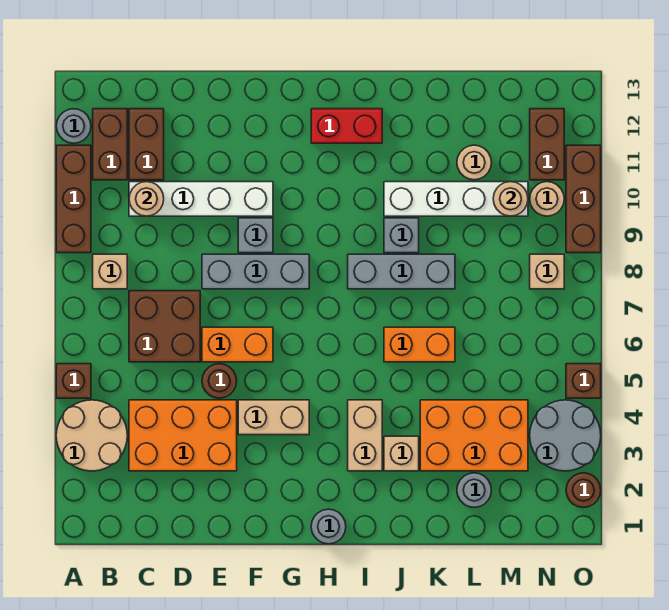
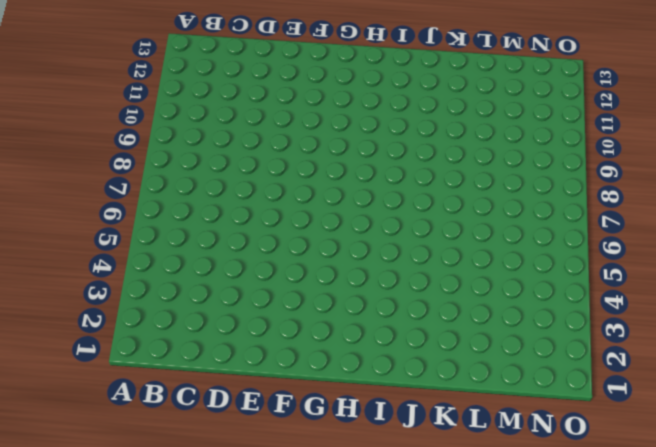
none -> tan round brick A3:B4 level 1
none -> brown brick A5 level 1
none -> brown brick A9:A11 level 1
none -> grey round brick A12 level 1

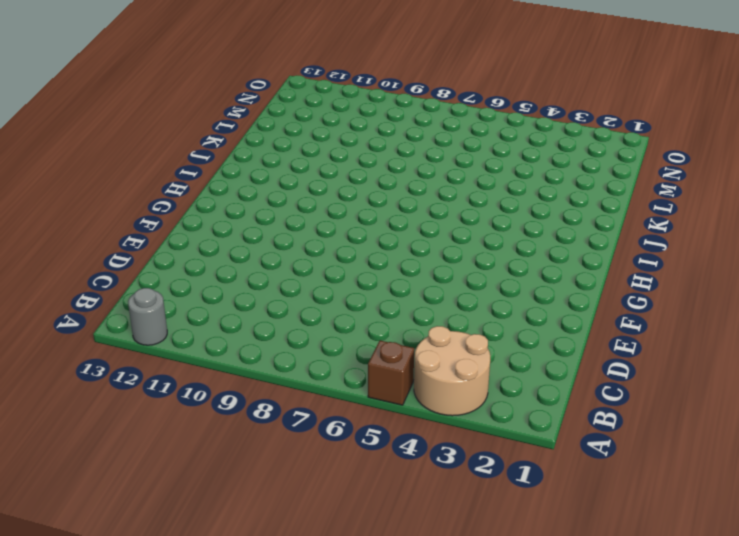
none -> brown brick A9:A11 level 1
none -> tan brick B8 level 1
none -> brown brick B11:B12 level 1
none -> orange brick C3:E4 level 1

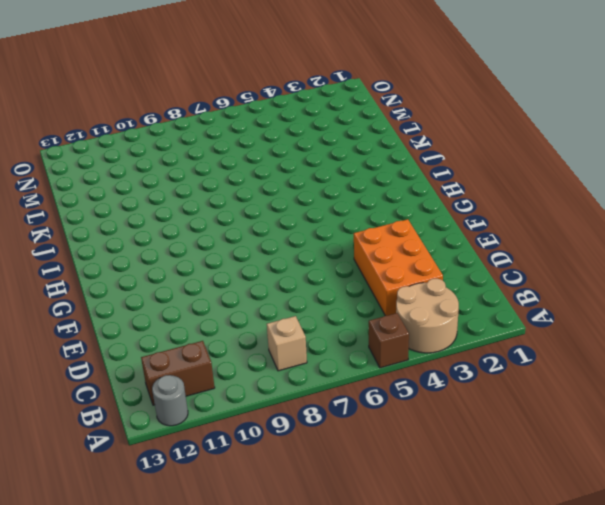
none -> brown brick A9:A11 level 1
none -> brown brick C6:D7 level 1
none -> white brick C10:F10 level 1
none -> brown brick C11:C12 level 1

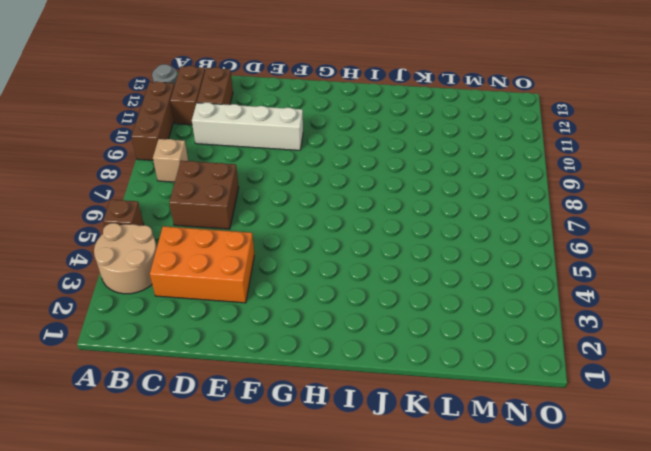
none -> brown round brick E5 level 1
none -> orange brick E6:F6 level 1
none -> grey brick E8:G8 level 1
none -> tan brick F4:G4 level 1

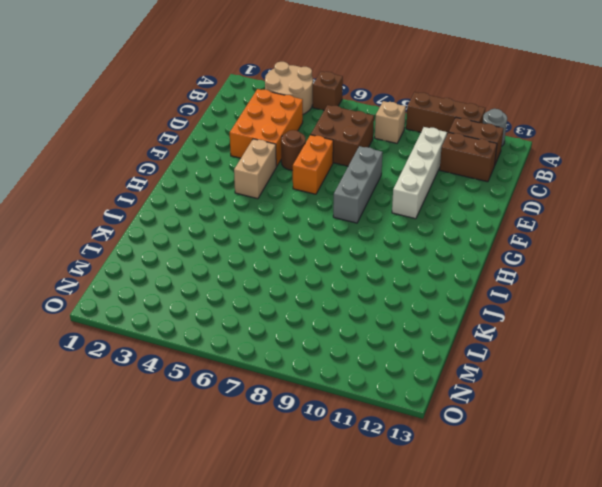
none -> grey brick F9 level 1
none -> grey round brick H1 level 1
none -> red brick H12:I12 level 1
none -> tan brick I3:I4 level 1

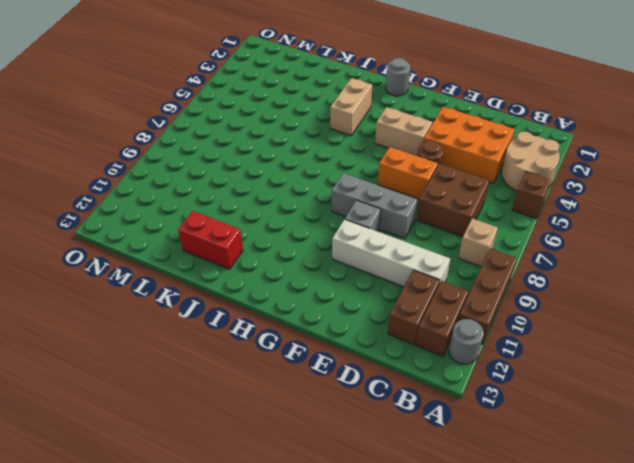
red brick J12:K12 level 1 -> red brick H12:I12 level 1
none -> grey brick I8:K8 level 1
none -> tan brick J3 level 1
none -> orange brick J6:K6 level 1
none -> grey brick J9 level 1

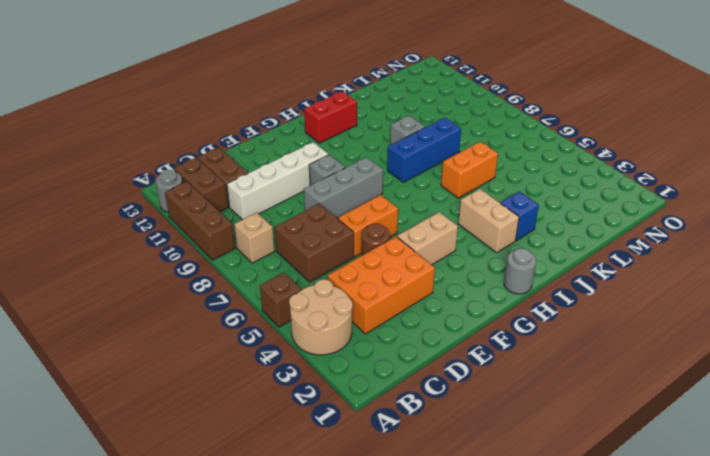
blue brick I8:K8 level 1 -> grey brick I8:K8 level 1
blue brick J3 level 1 -> tan brick J3 level 1
none -> white brick J10:M10 level 1
none -> orange brick K3:M4 level 1
none -> grey round brick L2 level 1
none -> tan round brick L11 level 1

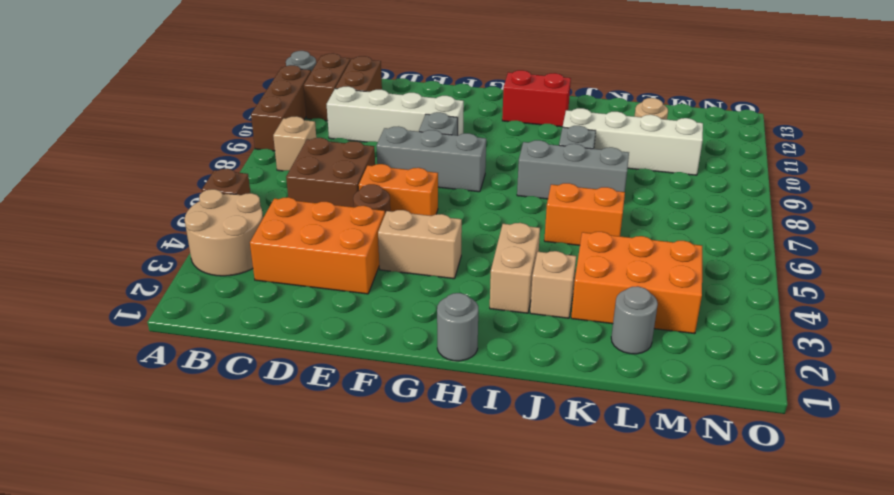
none -> grey round brick N3:O4 level 1
none -> tan brick N8 level 1
none -> tan round brick N10 level 1
none -> brown brick N11:N12 level 1

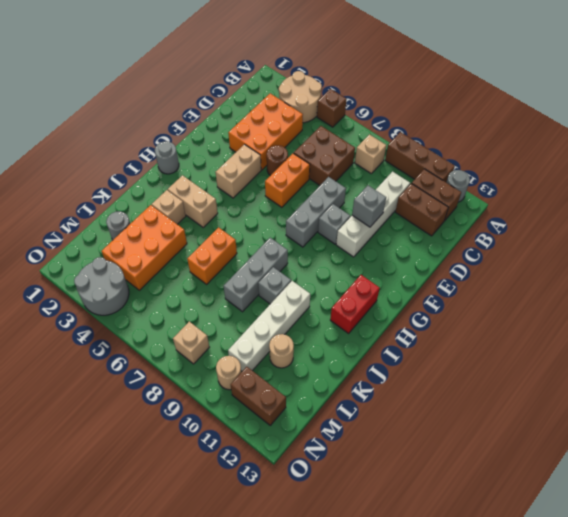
grey brick E10 level 2 -> none
none -> brown round brick O2 level 1
none -> brown brick O5 level 1
none -> brown brick O9:O11 level 1
none -> tan round brick C10 level 2

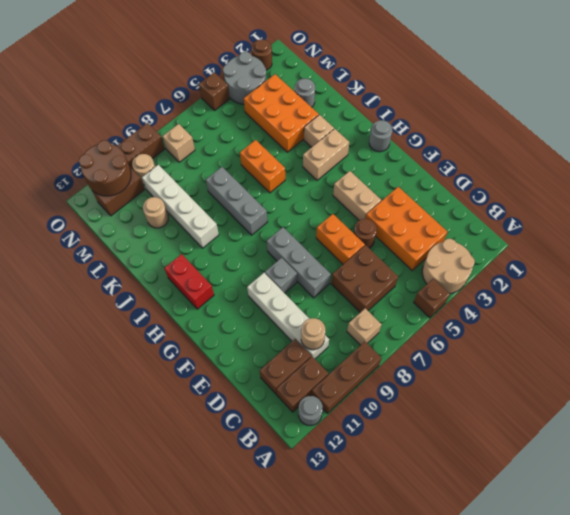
brown round brick N11:O12 level 2 -> none
none -> grey brick J9 level 1
none -> tan round brick M10 level 2

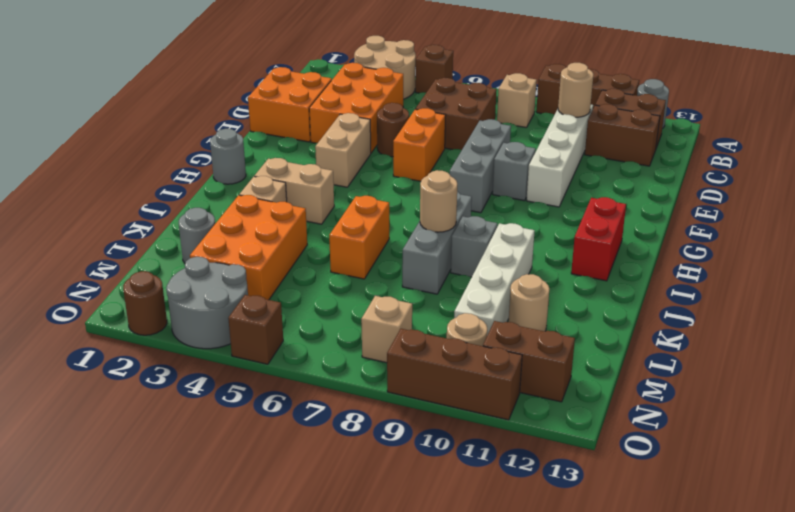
orange brick D1:E2 level 1 -> none
tan round brick J8 level 2 -> tan round brick M10 level 2

